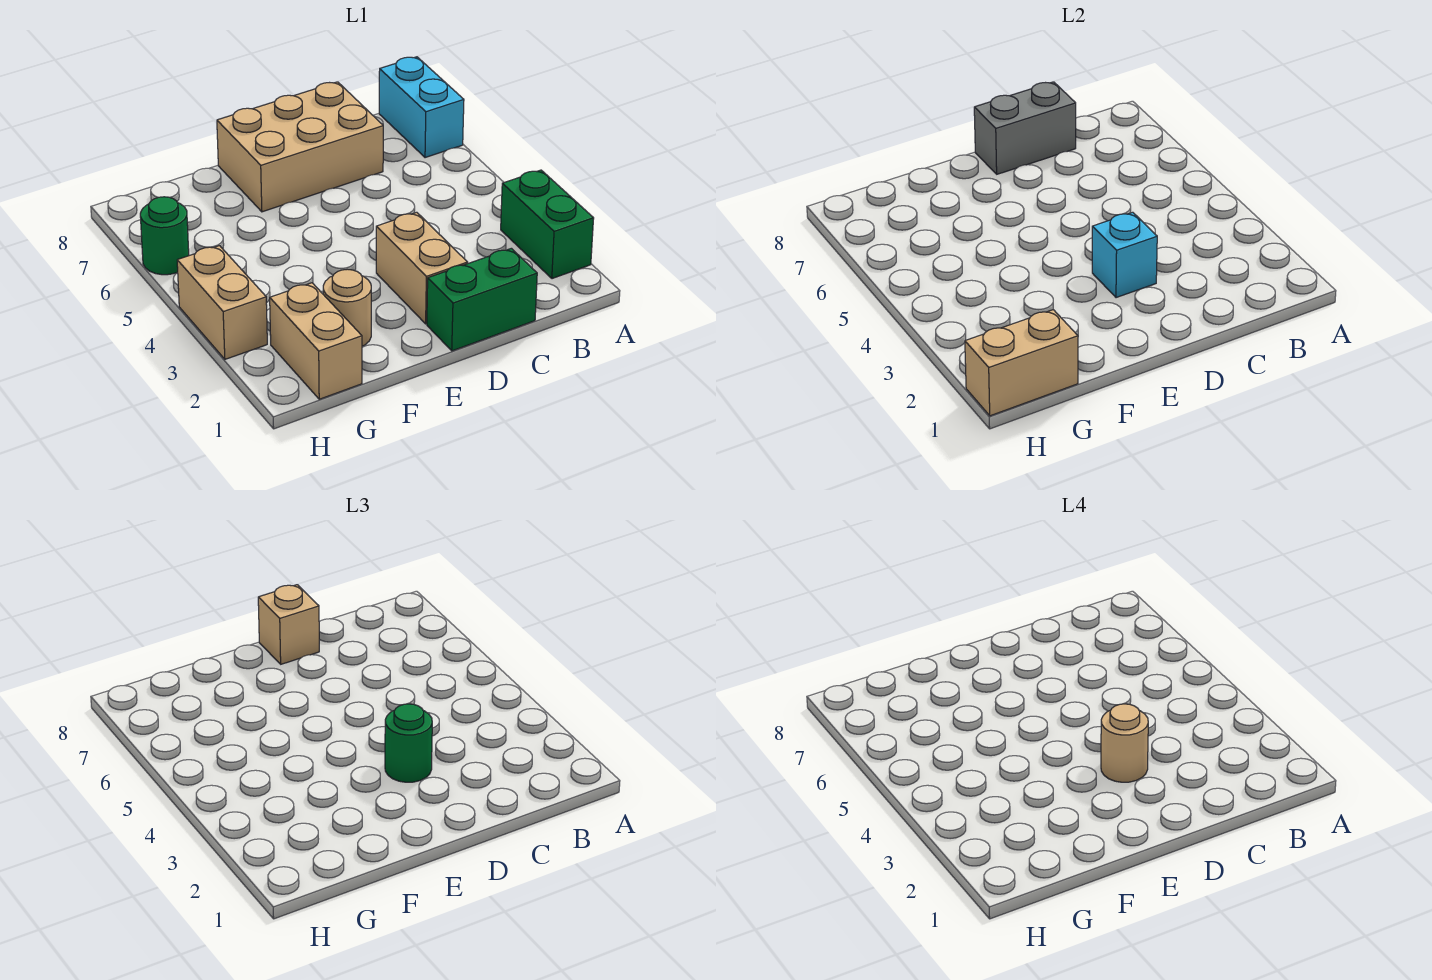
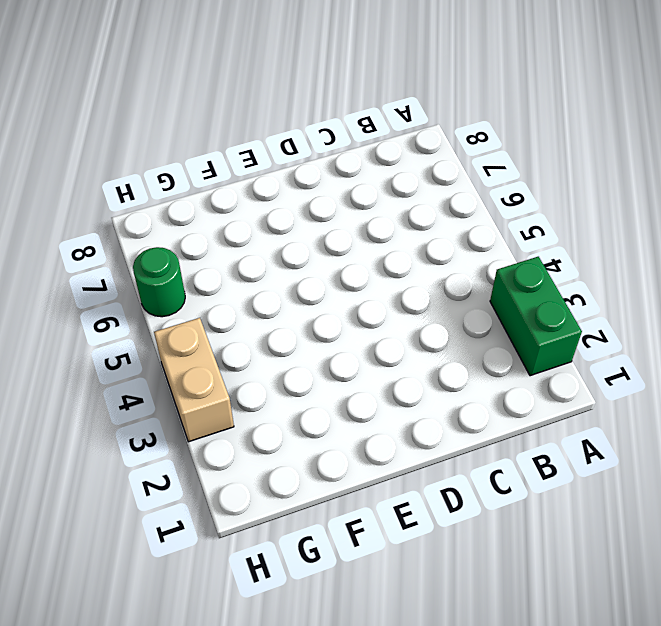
none -> cyan brick A7:A8 level 1
none -> green brick C1:D1 level 1
none -> tan brick C7:E8 level 1

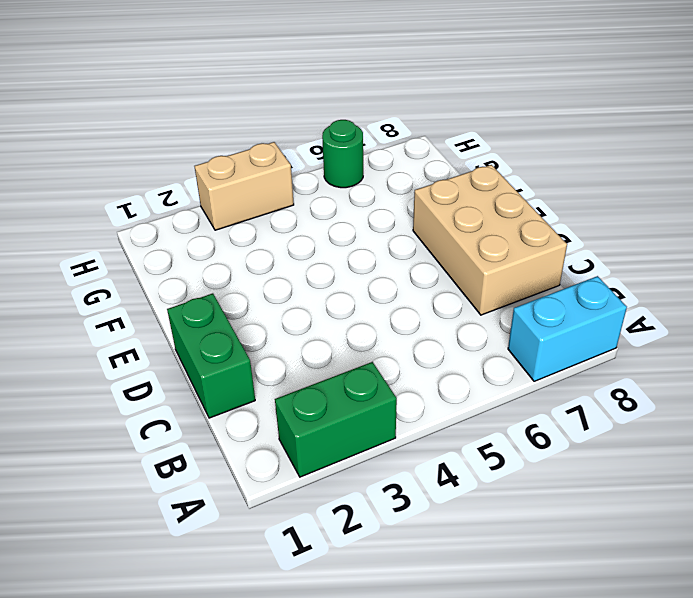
none -> tan brick D2:D3 level 1
none -> tan round brick F2 level 1
none -> tan brick G1:G2 level 1

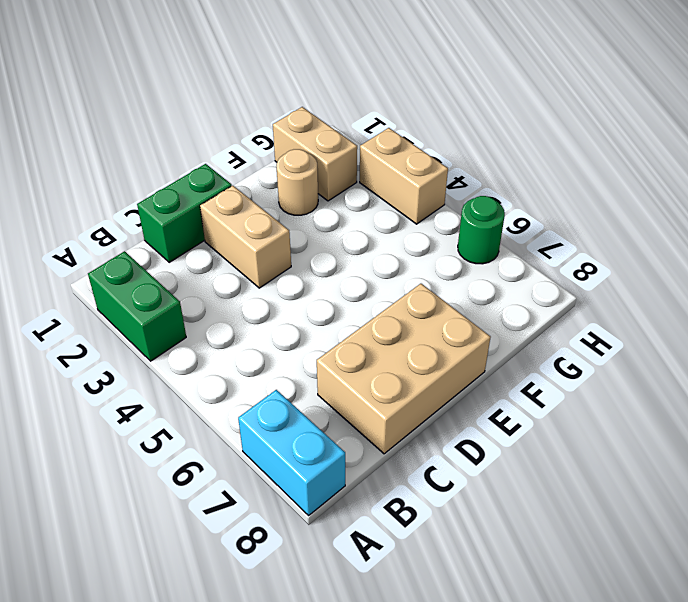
none -> grey brick C8:D8 level 2
none -> cyan brick D3 level 2
none -> tan brick G1:H1 level 2

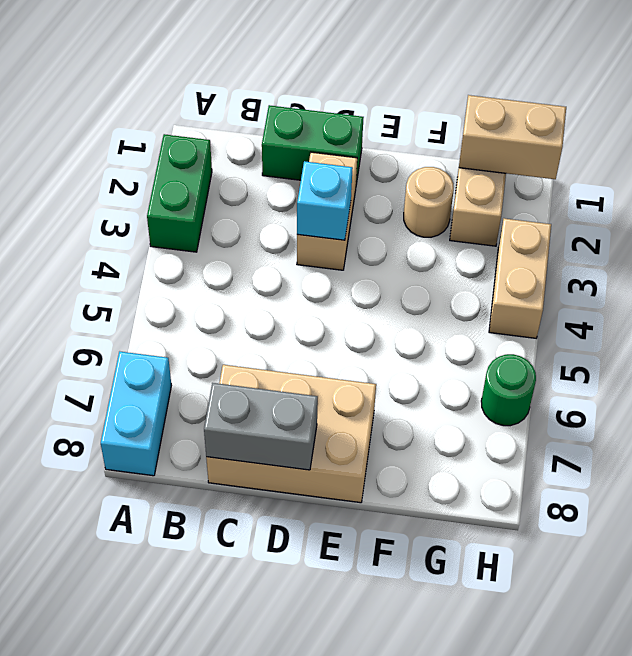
none -> green round brick D3 level 3
none -> tan brick D8 level 3
none -> tan round brick D3 level 4

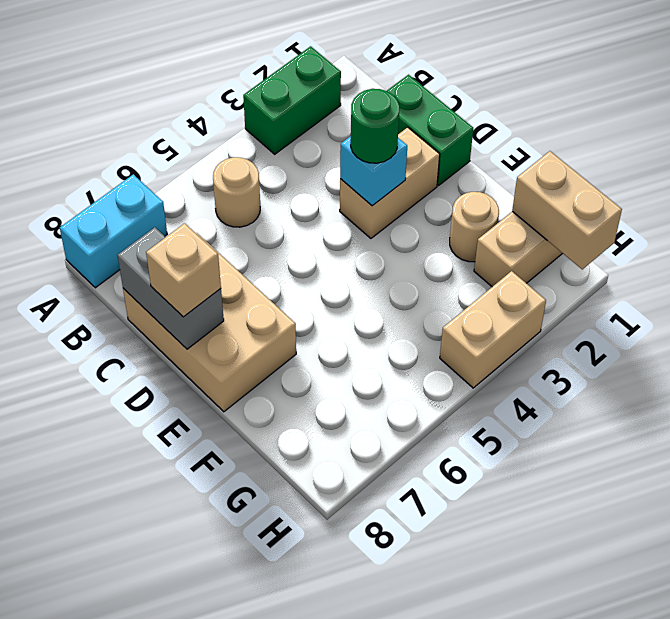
tan round brick B5 level 1 -> tan round brick D3 level 4
none -> green round brick H6 level 1

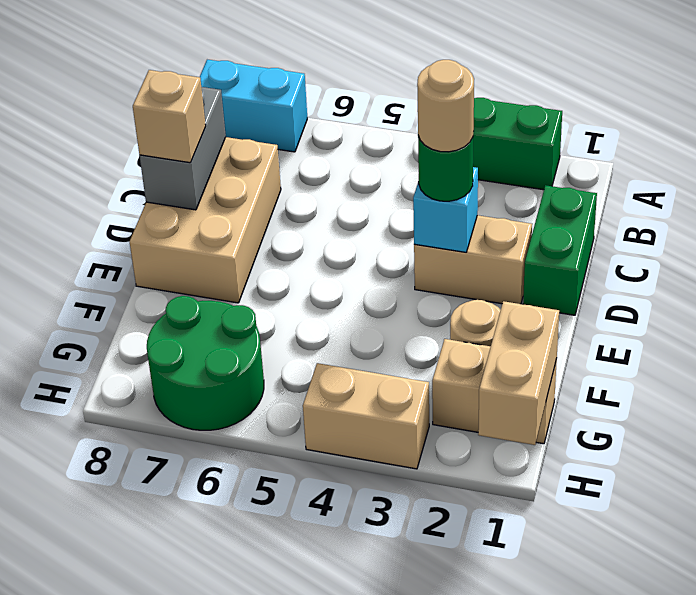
green round brick G6:H7 level 1 -> green round brick H6 level 1

